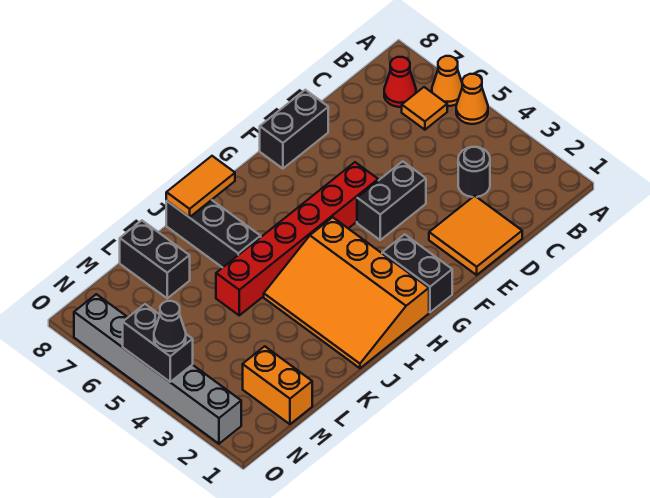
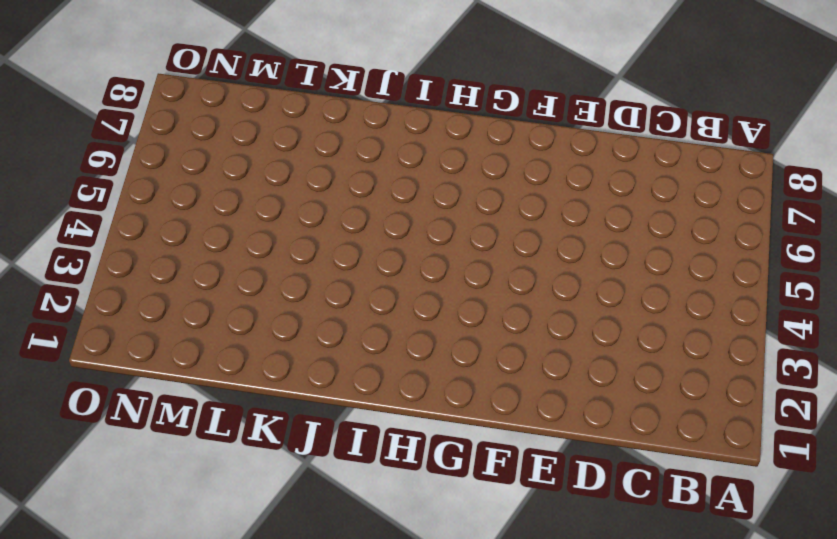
none -> orange cone A5 level 1
none -> orange cone A6 level 1
none -> orange tile B6 level 1

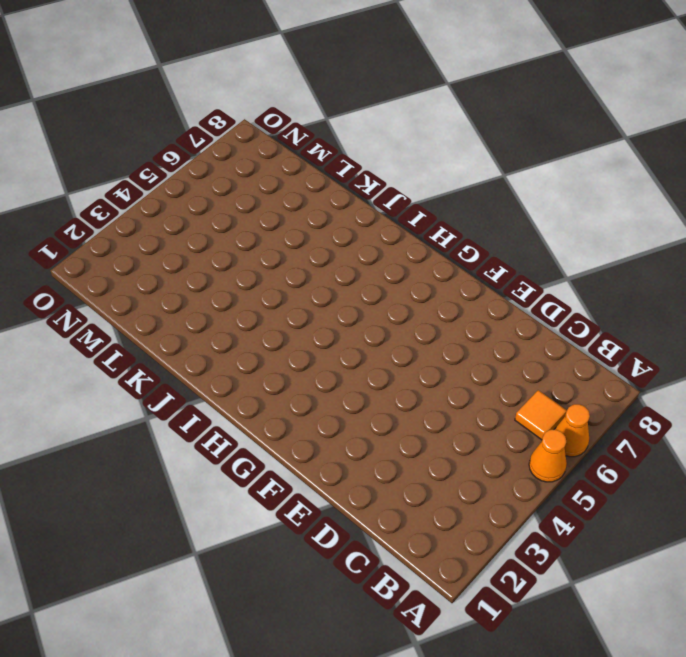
none -> red cone B7 level 1
none -> black round brick C3 level 1
none -> orange tile D1:E2 level 1

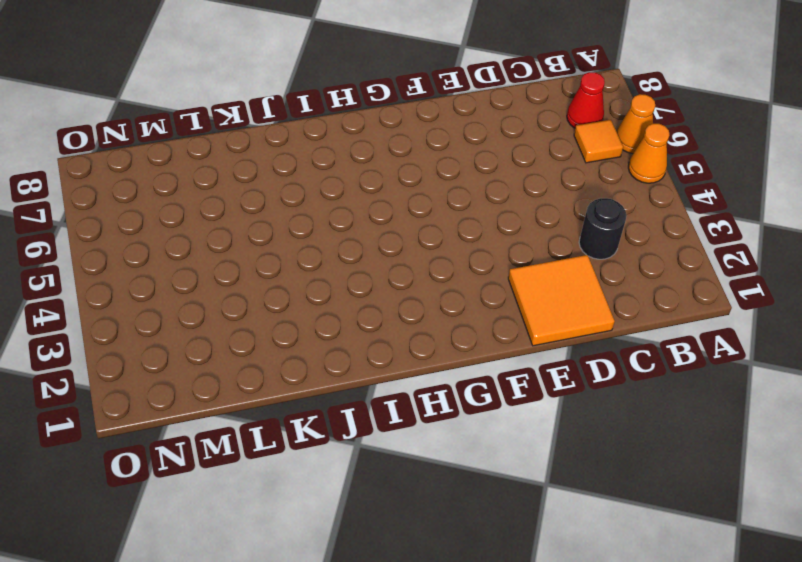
none -> black brick E4:F4 level 1
none -> black brick E8:F8 level 1
none -> red brick F5:K5 level 1

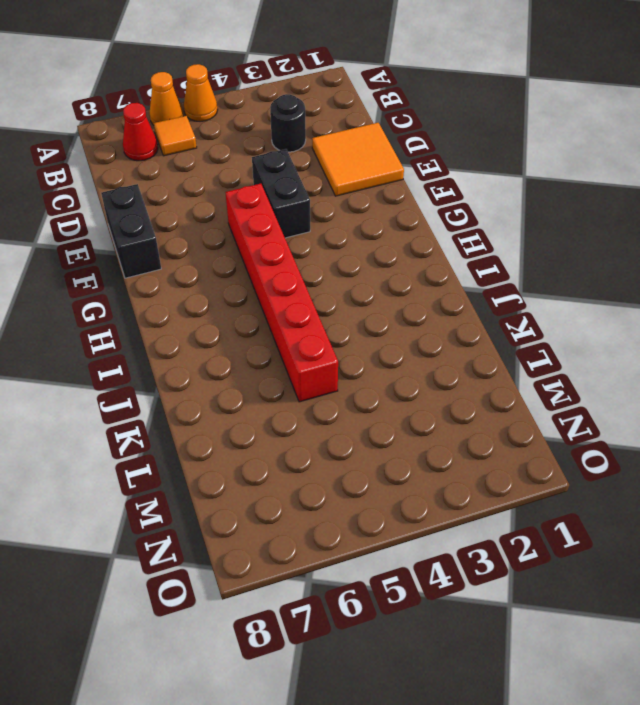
none -> black brick G1:G2 level 1
none -> orange slope H1:J4 level 1 top H
none -> black brick J6:J8 level 1

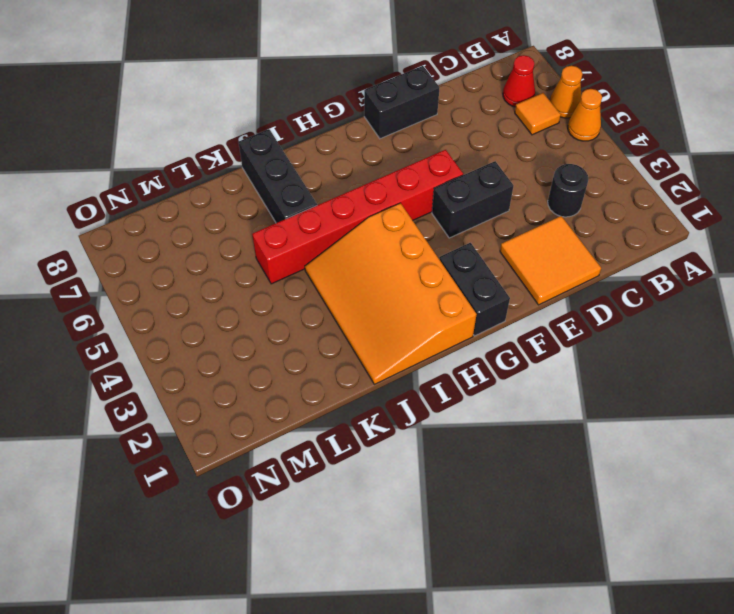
none -> black brick L7:L8 level 1
none -> orange brick M1:M2 level 1
none -> grey brick O2:O7 level 1

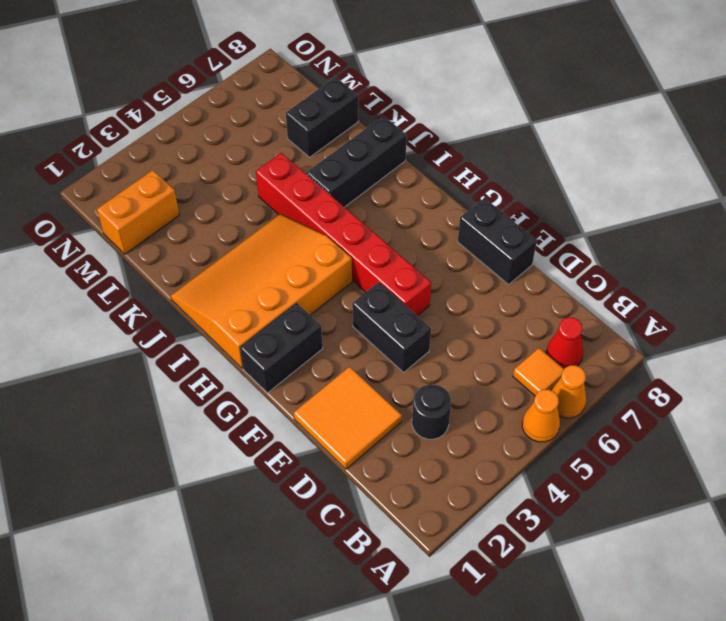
none -> grey brick O2:O7 level 1
none -> orange tile I8:J8 level 2
none -> black brick O4:O5 level 2

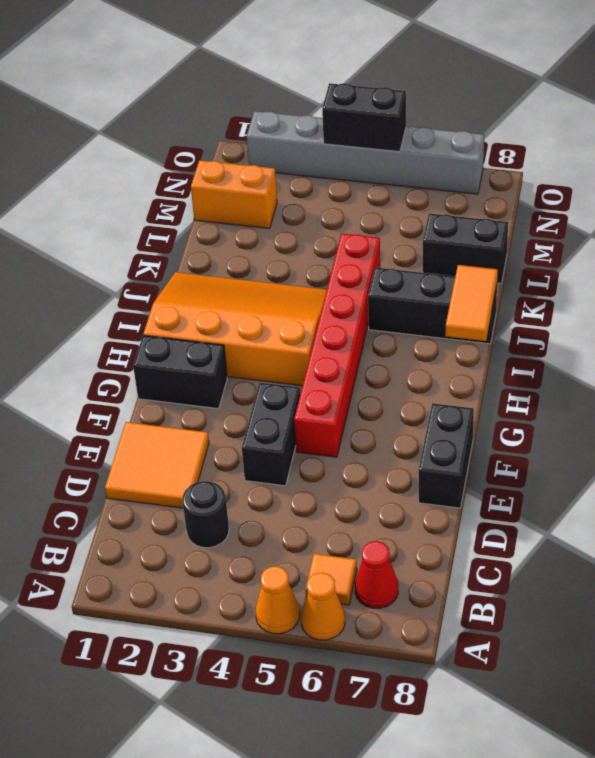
none -> black cone O4 level 3

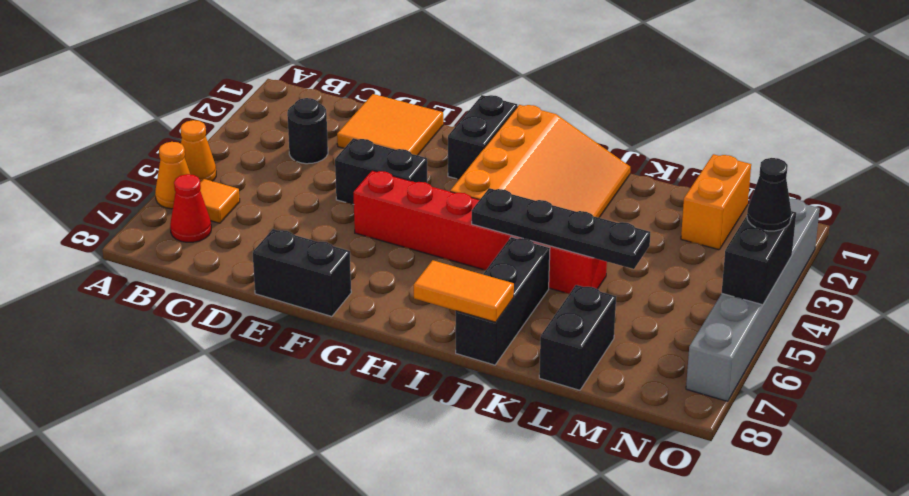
black plate I5:L5 level 2 -> none

